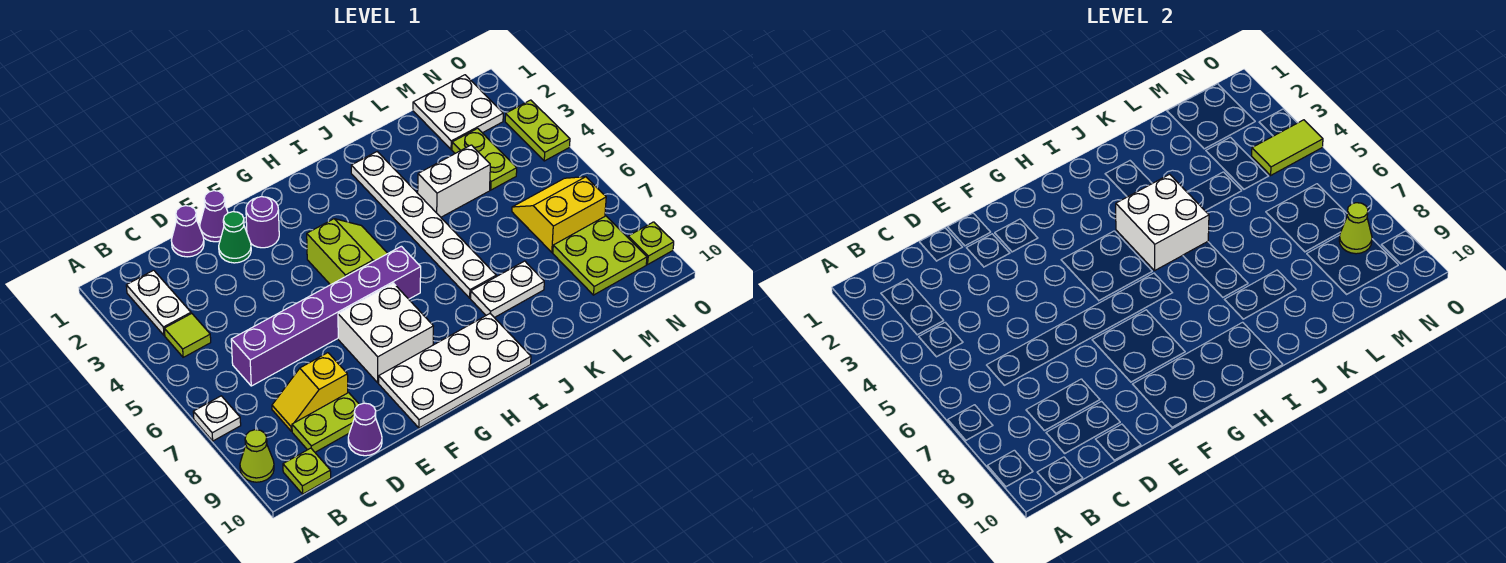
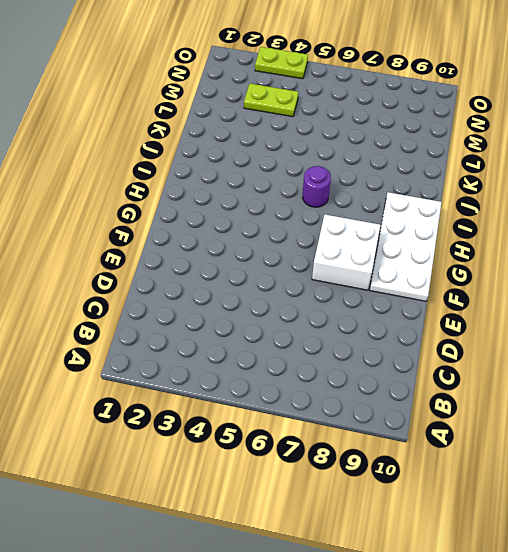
purple round brick I6 level 1 -> purple round brick F2 level 1
none -> white plate A7 level 1
none -> lime cone A9 level 1
none -> white plate B2:B3 level 1

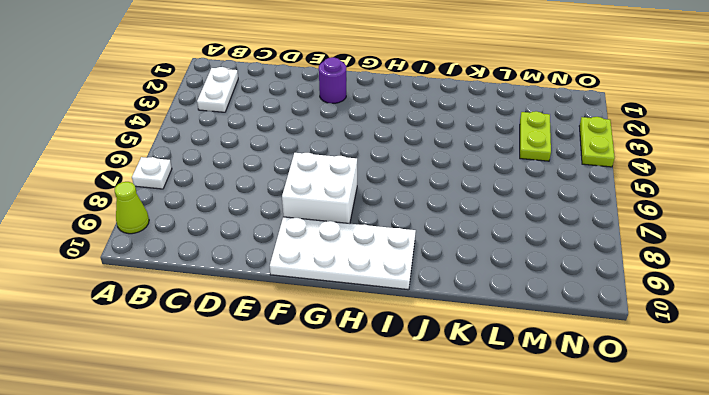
none -> lime tile B4 level 1
none -> lime plate B10 level 1
none -> purple brick C6:H6 level 1

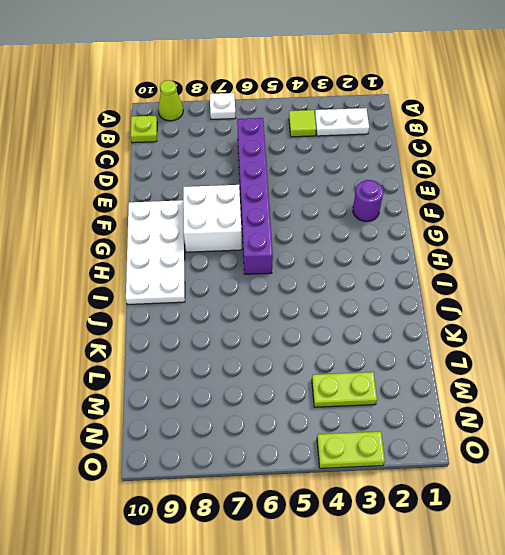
none -> yellow slope C8:D8 level 1 top D
none -> lime plate C9:D9 level 1
none -> purple cone D1 level 1

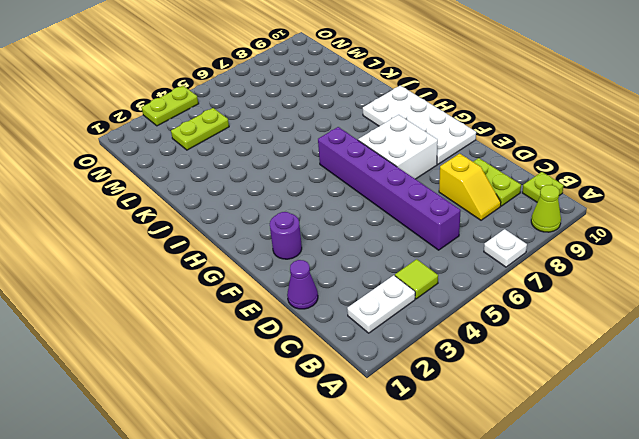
none -> purple cone D10 level 1
none -> purple cone E1 level 1
none -> green cone E2 level 1

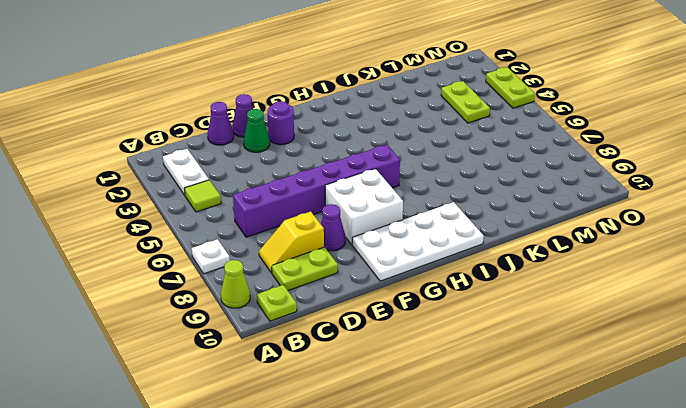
purple cone E8 level 1 -> purple cone D10 level 1
none -> lime slope G4:H5 level 1 top G
none -> white plate J2:J7 level 1
none -> white plate J8:K8 level 1

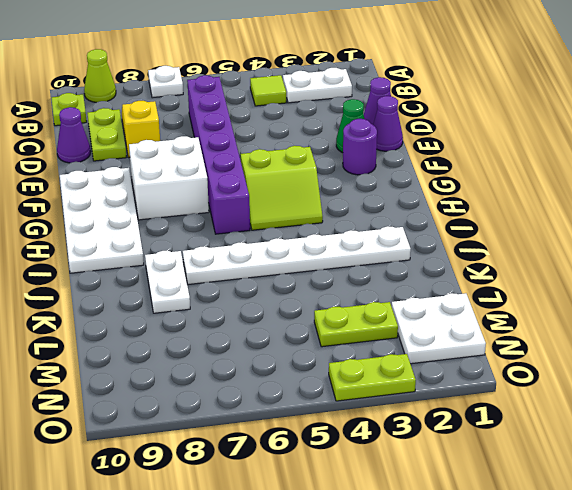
none -> white brick K4:L4 level 1
none -> yellow slope M6:N7 level 1 top 7
none -> lime plate M8:N9 level 1

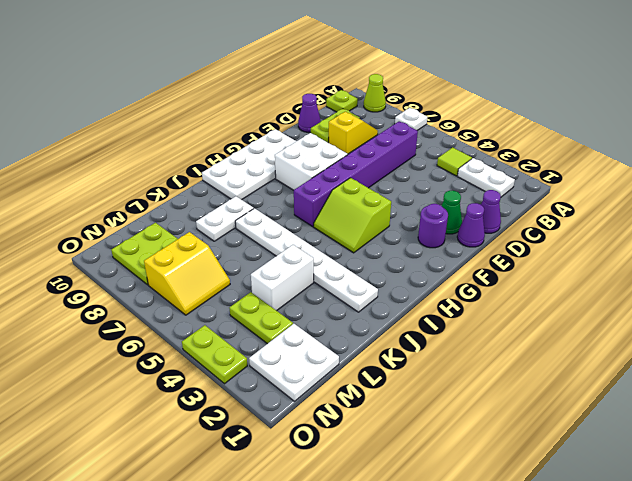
none -> lime plate O9 level 1
none -> white brick I4:J5 level 2
none -> lime tile N4:O4 level 2

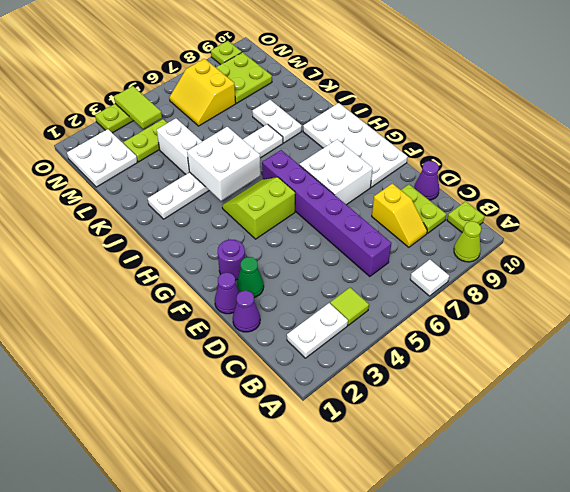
none -> lime cone N8 level 2

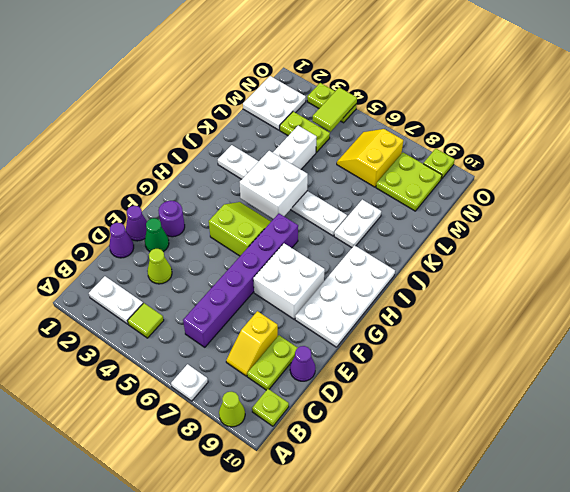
lime cone D3 level 1 -> lime cone N8 level 2

